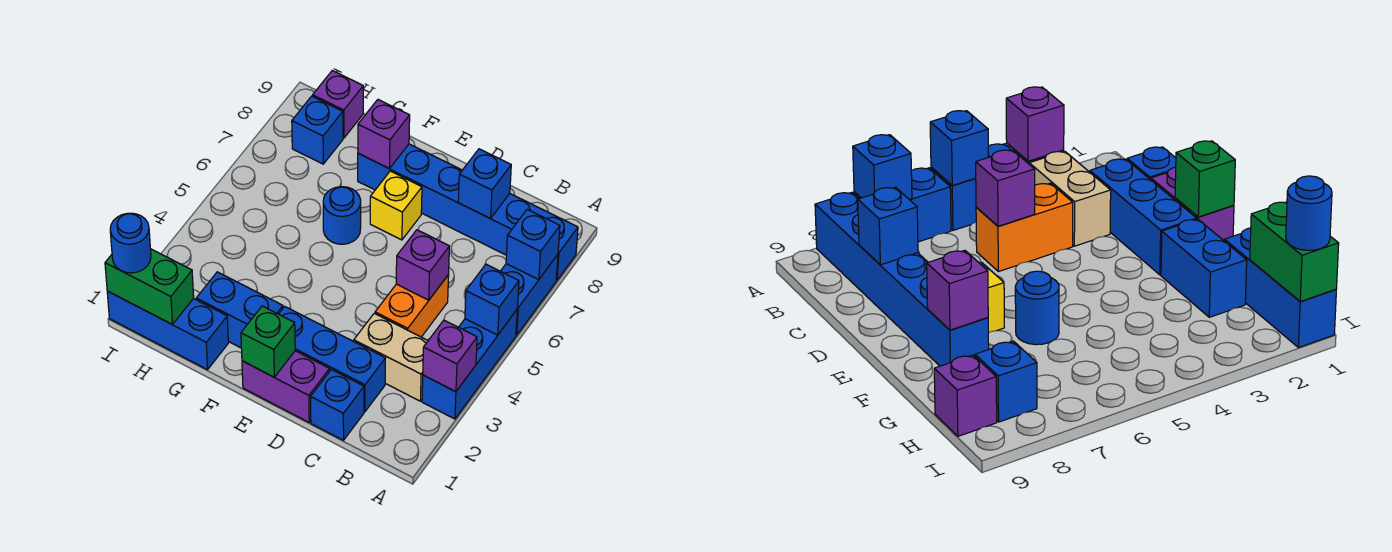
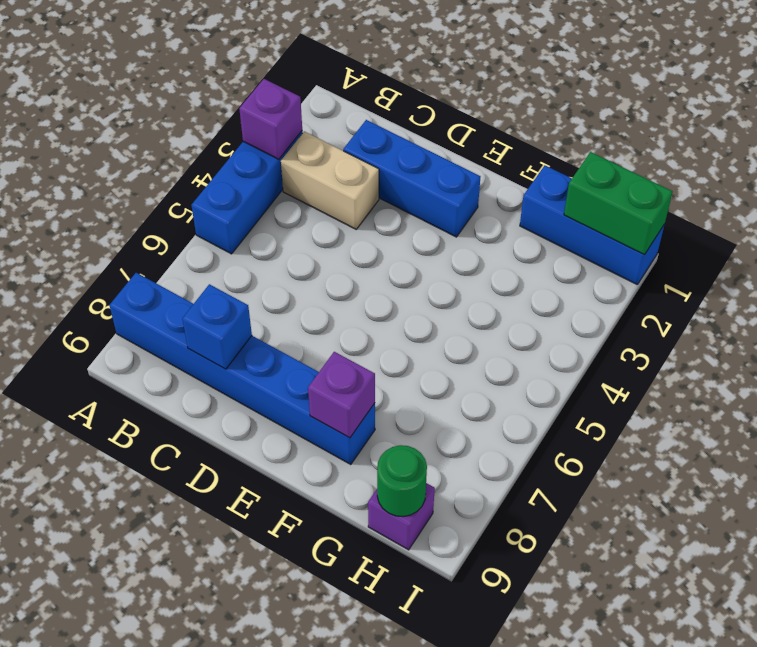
green round brick H9 level 2 -> none
none -> blue brick A6:A7 level 1
none -> blue brick C1 level 1
none -> orange brick C4:C5 level 1

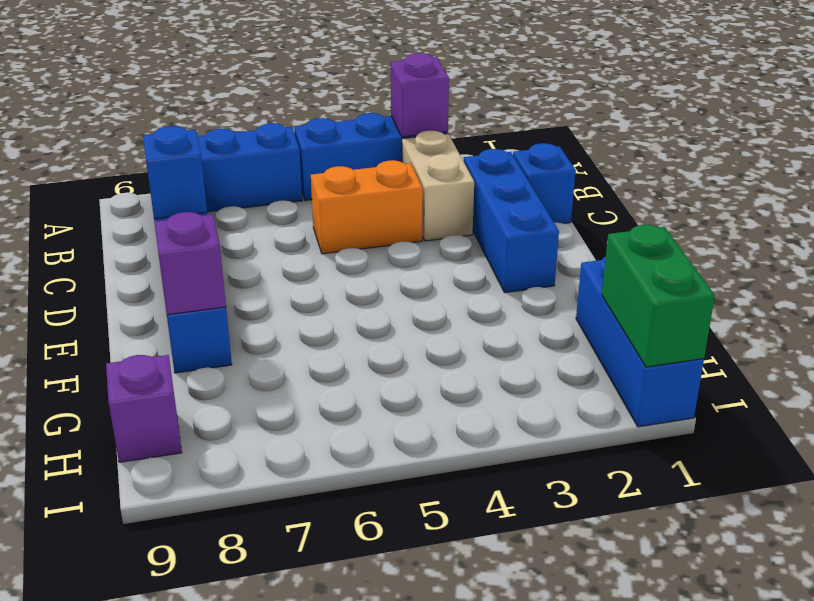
none -> purple brick D1:E1 level 1
none -> yellow brick E7 level 1
none -> blue brick F2:G2 level 1

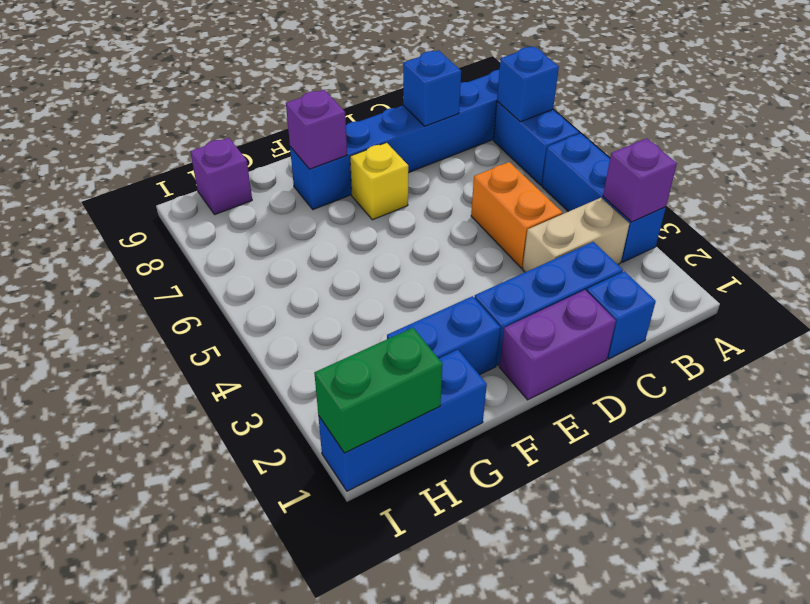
none -> blue round brick F6 level 1
none -> blue brick H8 level 1
none -> blue brick A5 level 2

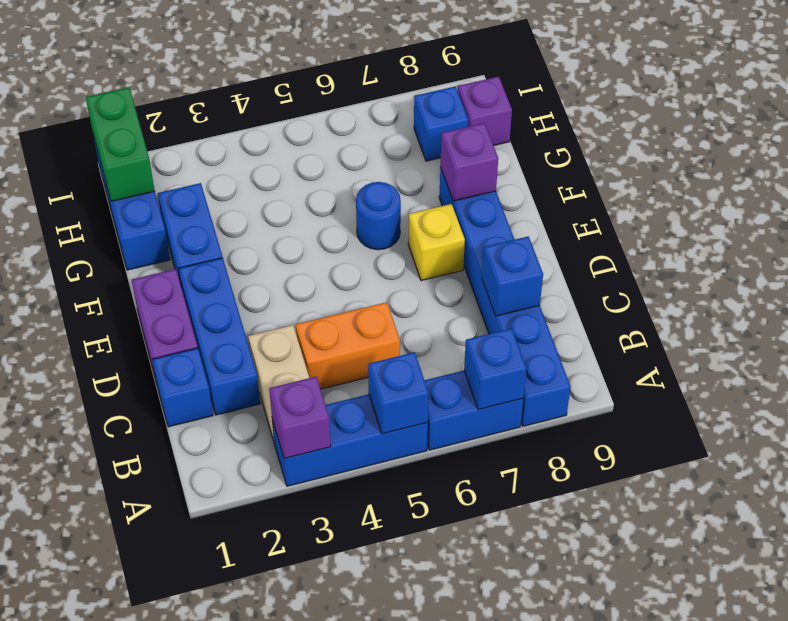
none -> purple brick C5 level 2
none -> green brick E1 level 2
none -> blue round brick I1 level 3

